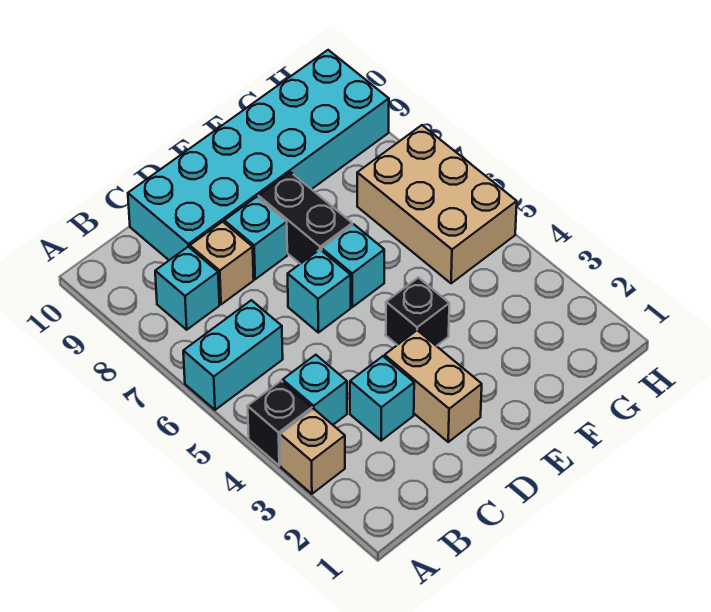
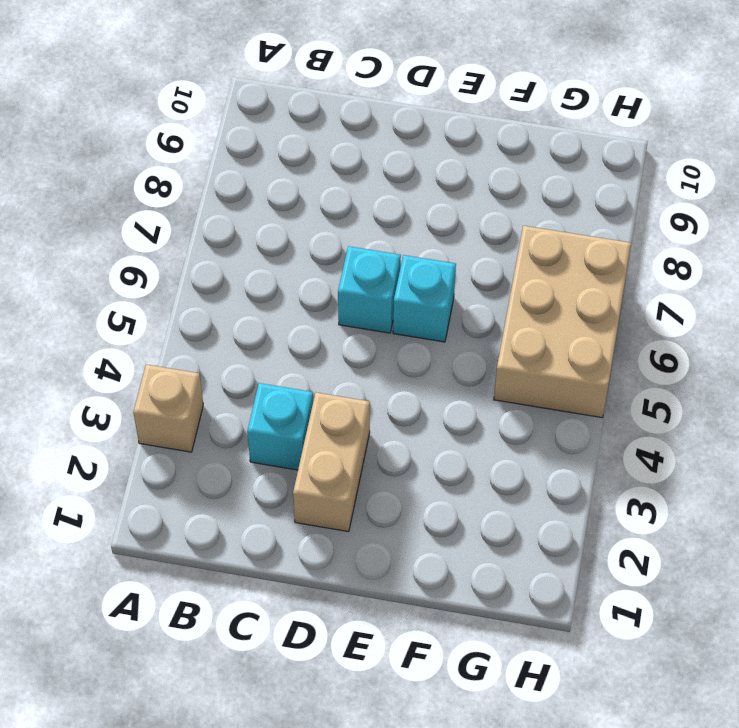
none -> black brick A4 level 1
none -> cyan brick A6:B6 level 1
none -> cyan brick B4 level 1

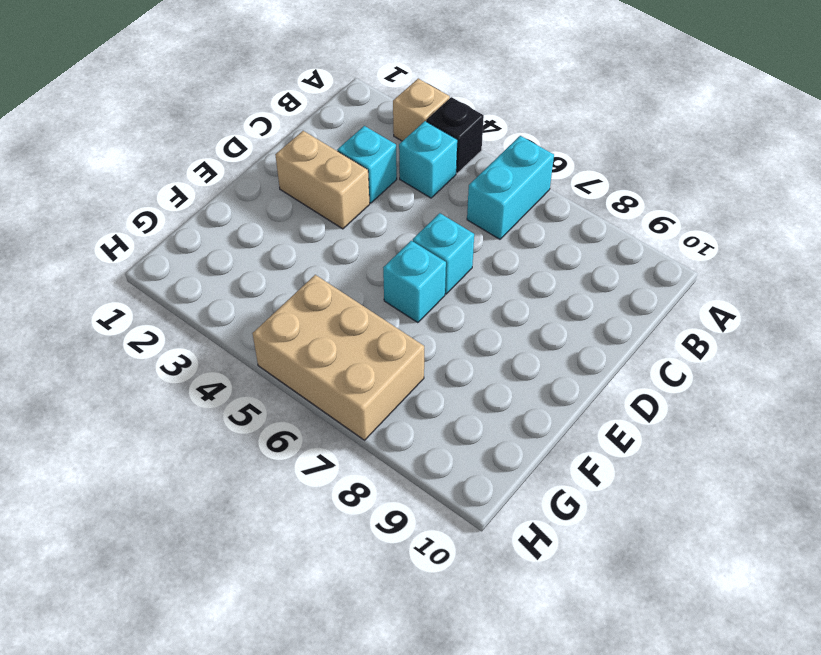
none -> cyan brick B8 level 1
none -> tan brick C8 level 1
none -> cyan brick C9:H10 level 1

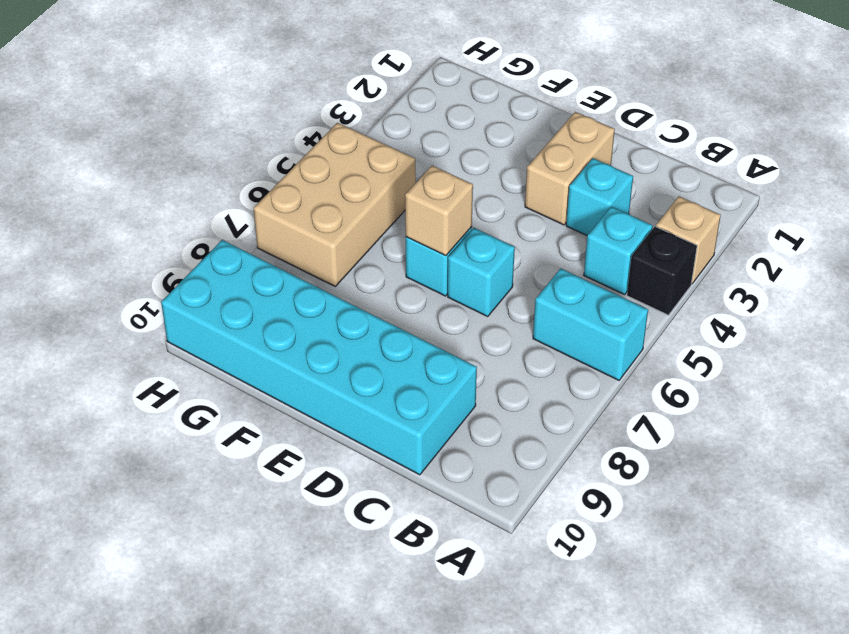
tan brick E6 level 2 -> tan brick C8 level 1
none -> cyan brick B8 level 1
none -> cyan brick D8 level 1
none -> black brick E4 level 1

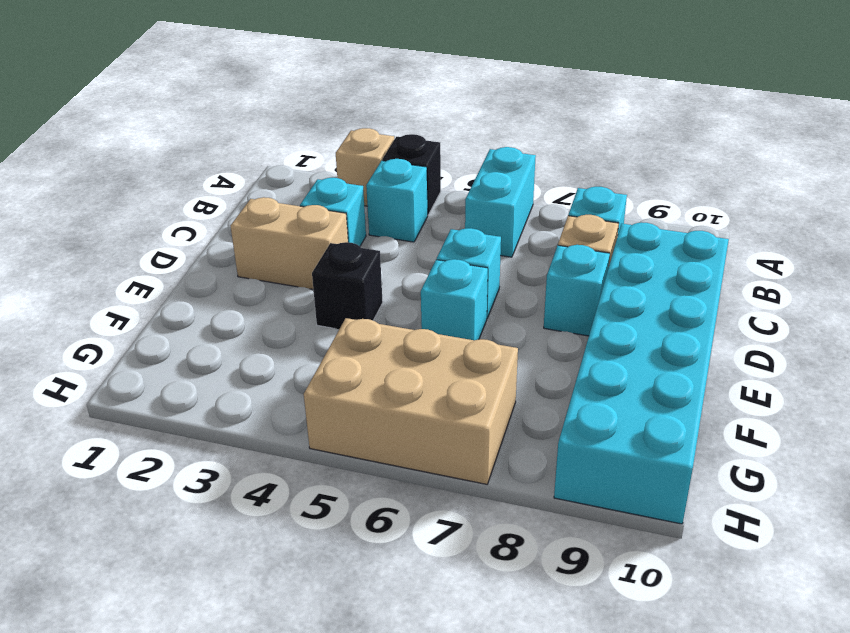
none -> black brick E7:E8 level 1

